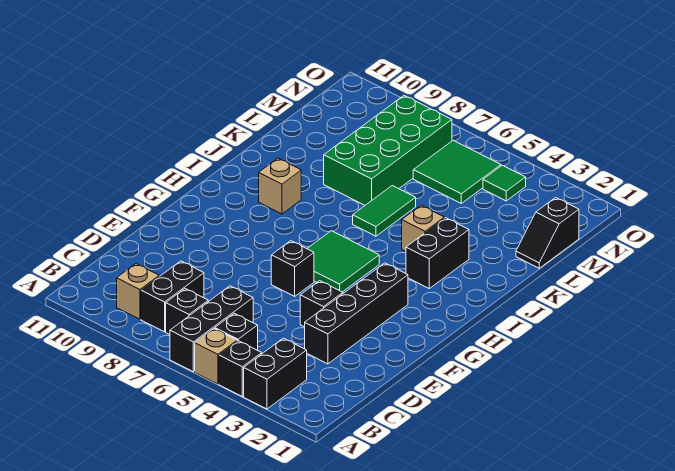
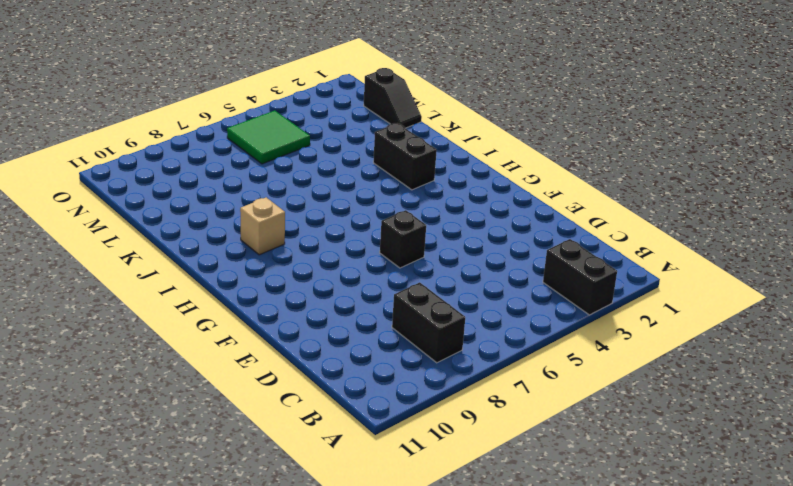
none -> black brick A4 level 1
none -> tan brick A5 level 1
none -> black brick A6:C6 level 1

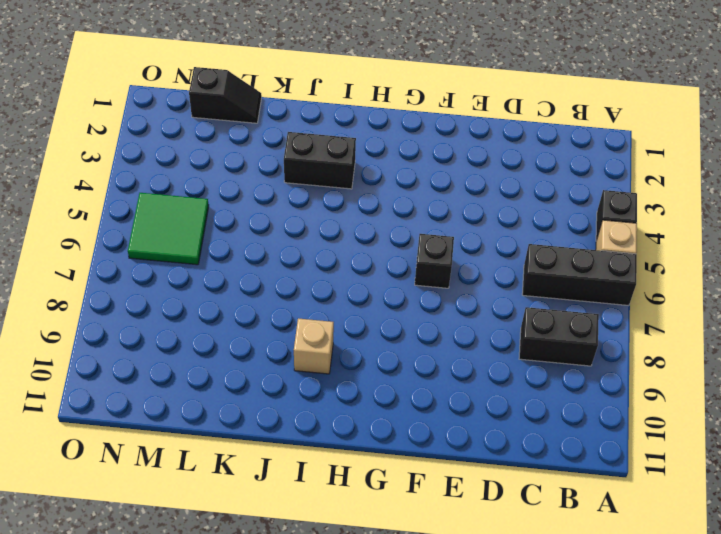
none -> black brick A3:B3 level 1
none -> black brick B5 level 1
none -> black brick B7 level 1

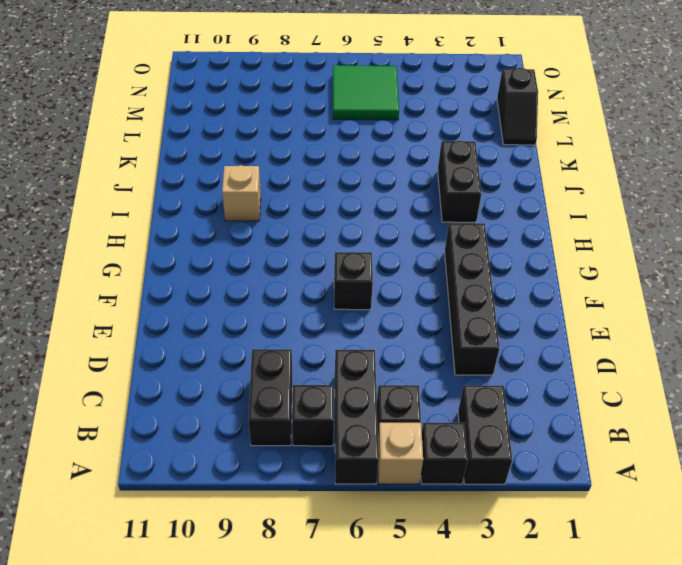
none -> tan brick B9 level 1
none -> black brick E4 level 1
none -> green tile G5:H6 level 1

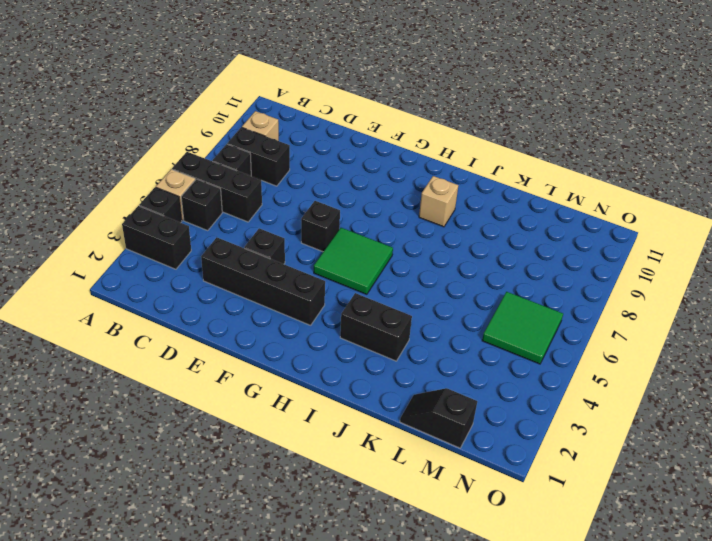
none -> tan brick J4 level 1
none -> green tile J6:K6 level 1
none -> green brick K7:N8 level 1

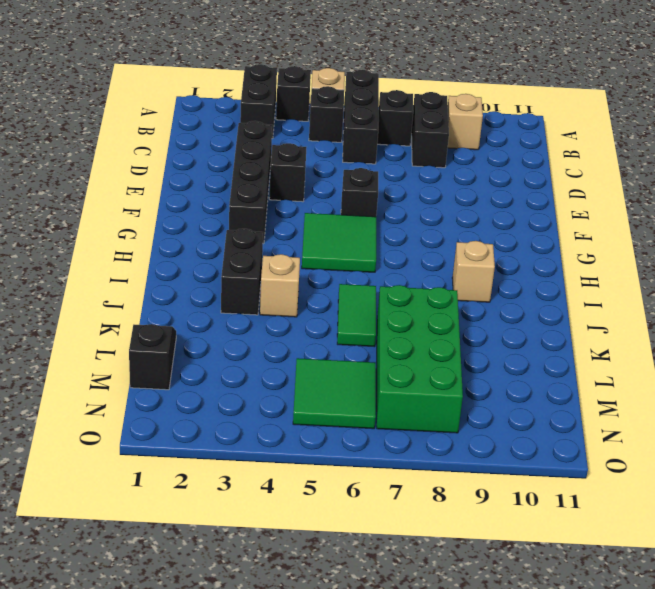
none -> green tile N4 level 1

